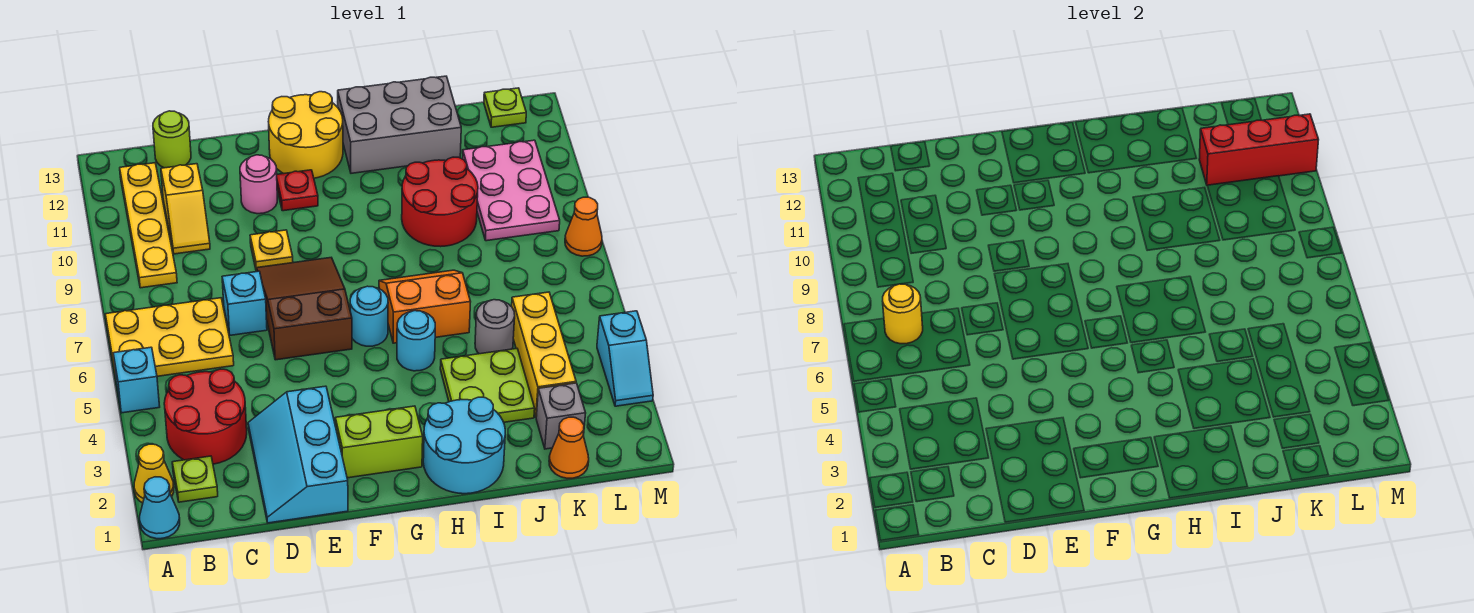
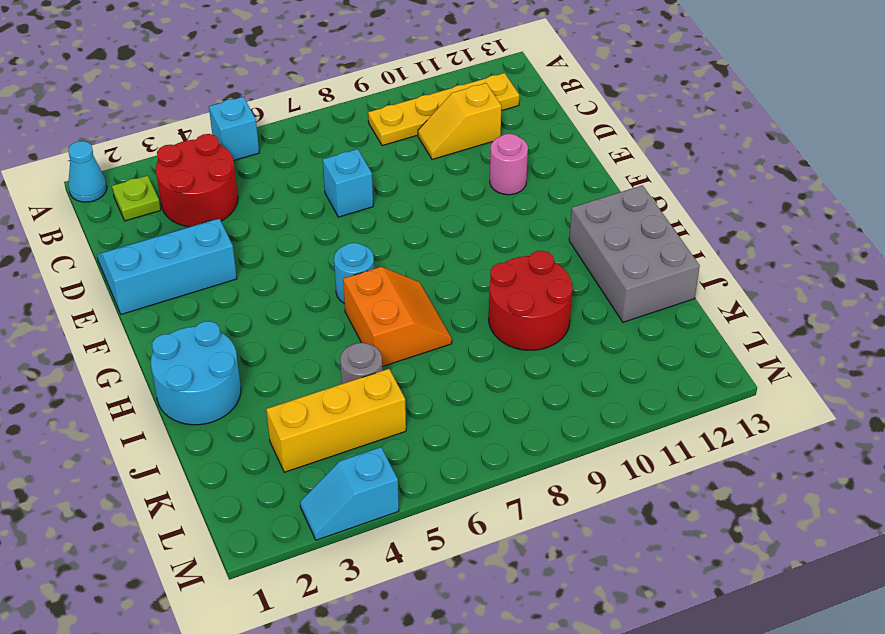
none -> yellow cone A2 level 1
none -> yellow plate A6:C7 level 1
none -> lime round brick C13 level 1
none -> brown slope E6:F8 level 1 top 6

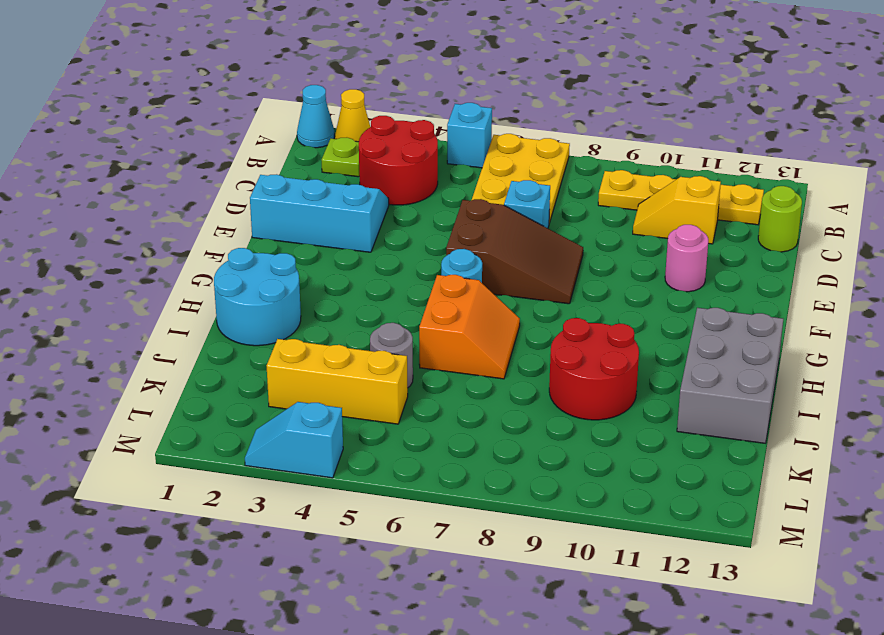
none -> yellow plate E9 level 1
none -> lime brick F2:G2 level 1
none -> red plate F11 level 1
none -> yellow round brick F12:G13 level 1

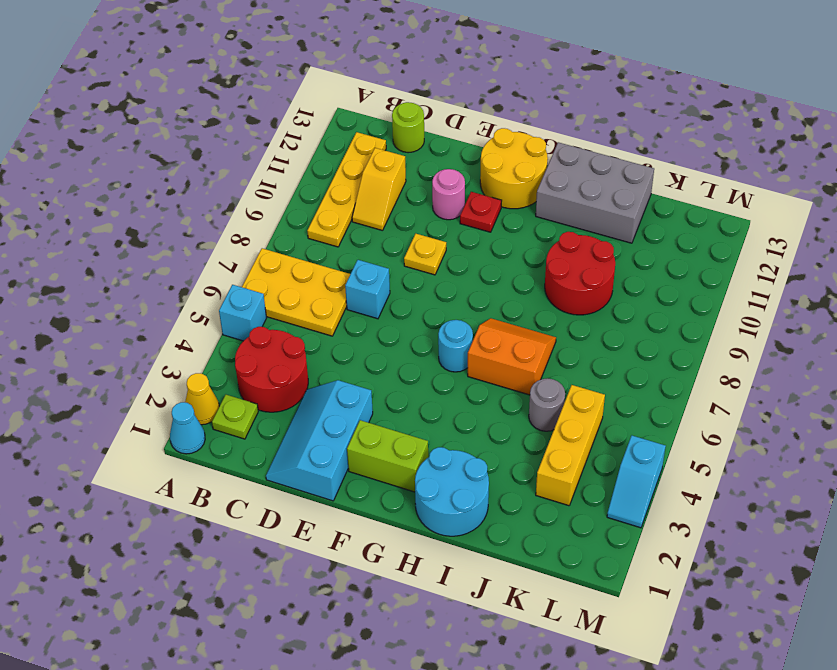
none -> brown slope E6:F8 level 1 top 6
none -> cyan round brick H5 level 1
none -> lime plate I3:J4 level 1
none -> orange cone K1 level 1

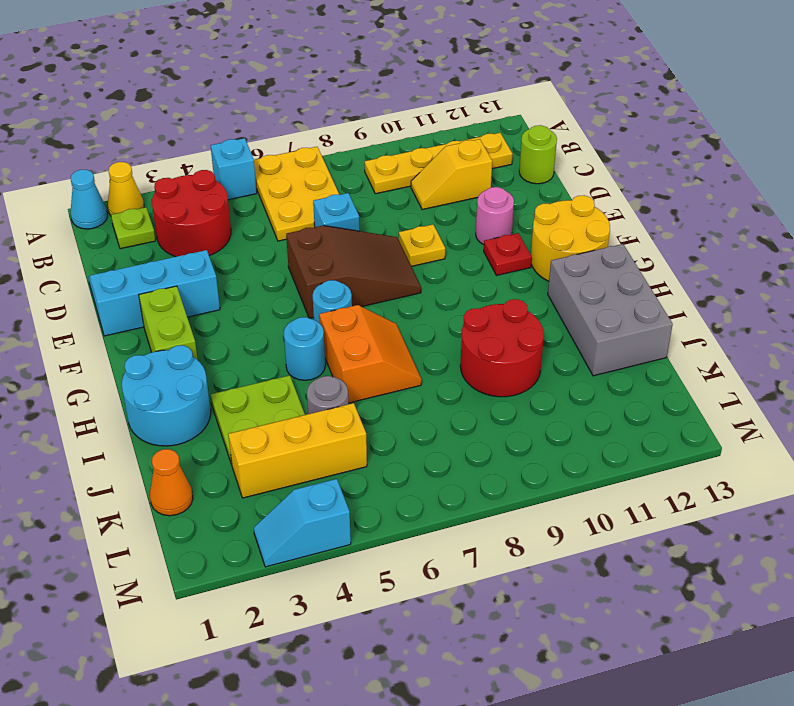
none -> grey brick K2 level 1
none -> pink plate K9:L11 level 1
none -> lime plate L13 level 1
none -> orange cone M8 level 1

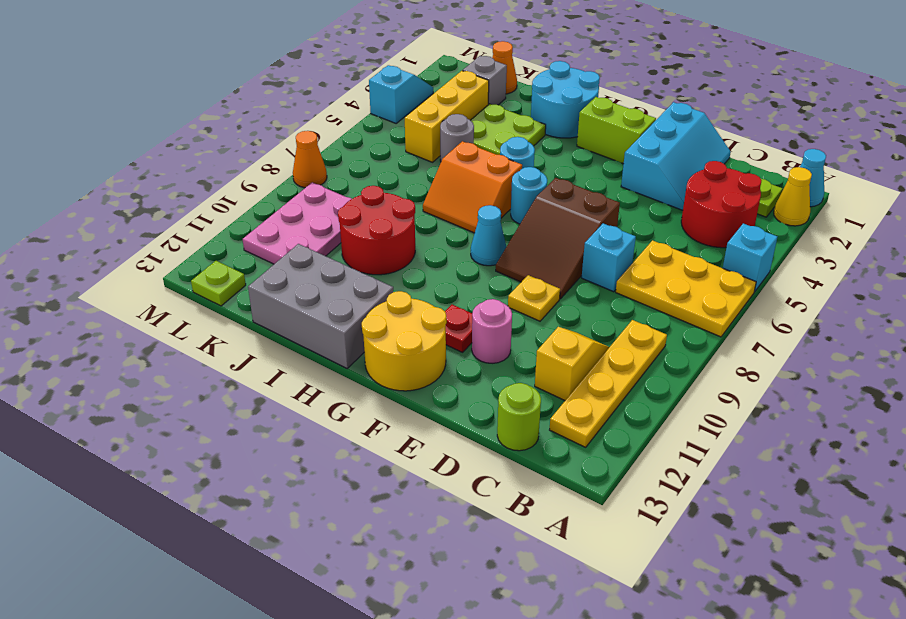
cyan cone G8 level 1 -> none
none -> yellow round brick B7 level 2
none -> red brick K11:M11 level 2

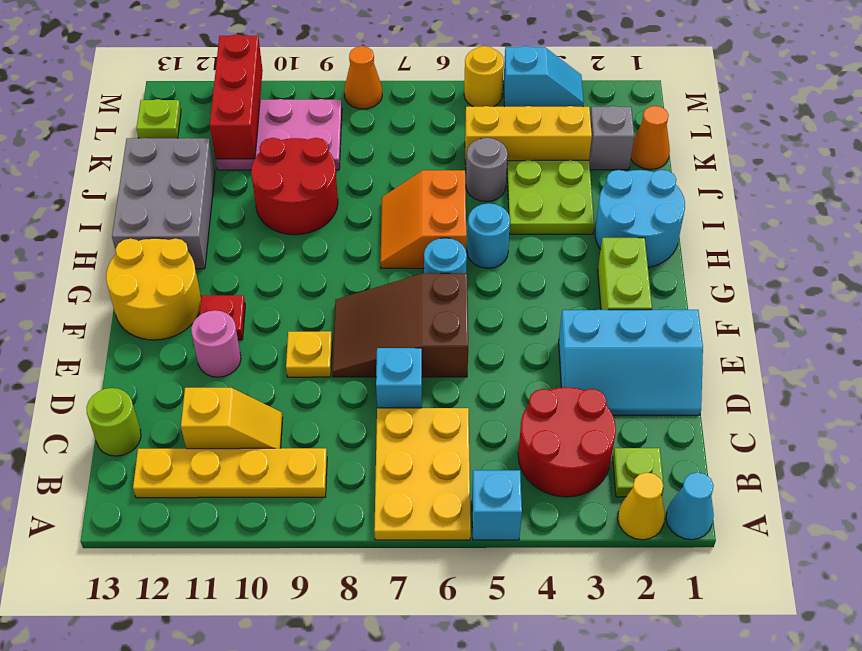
yellow round brick M5 level 1 -> yellow round brick B7 level 2

